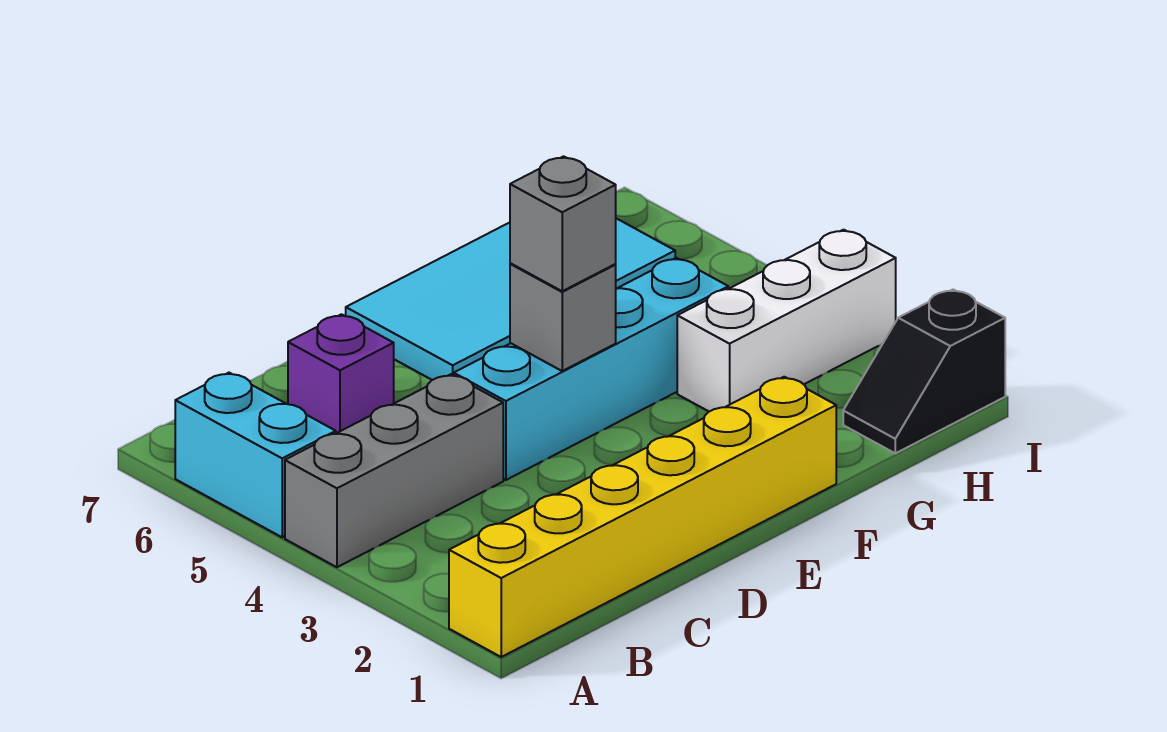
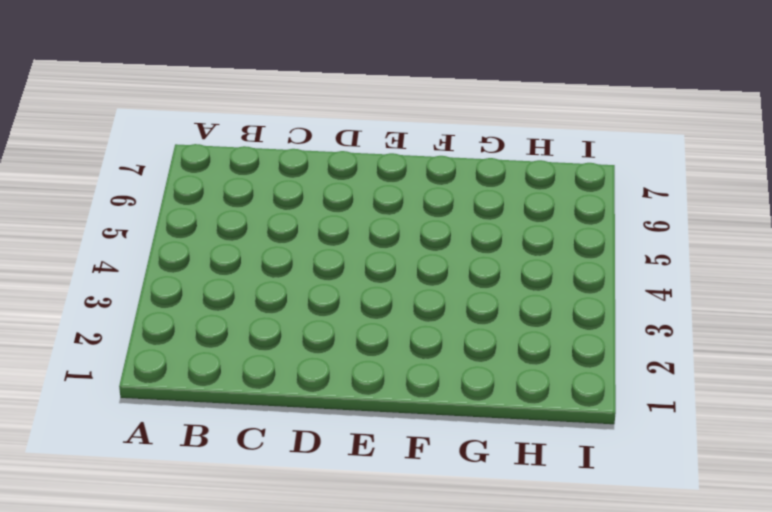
none -> yellow brick A1:F1 level 1
none -> grey brick A4:C4 level 1

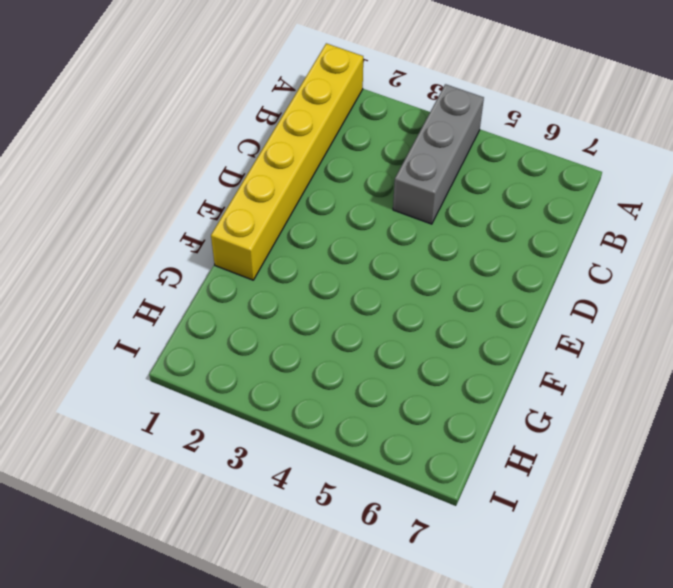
none -> cyan brick A5:A6 level 1
none -> purple brick C6 level 1

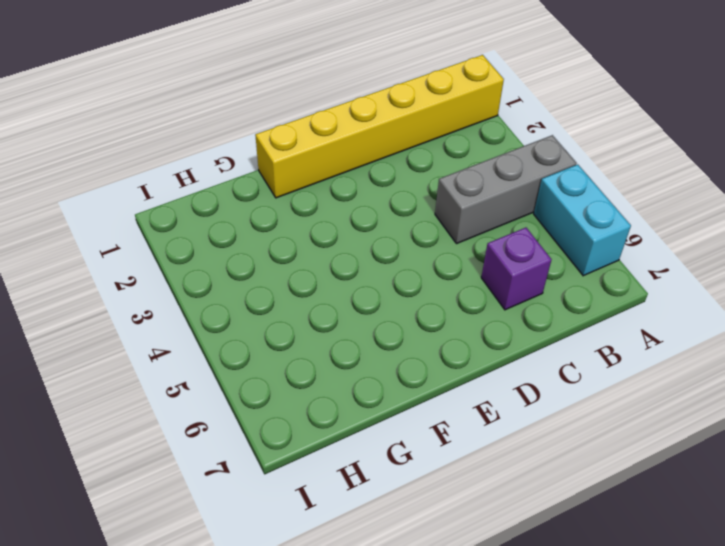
none -> cyan brick D4:G4 level 1
none -> cyan tile E6:H7 level 1

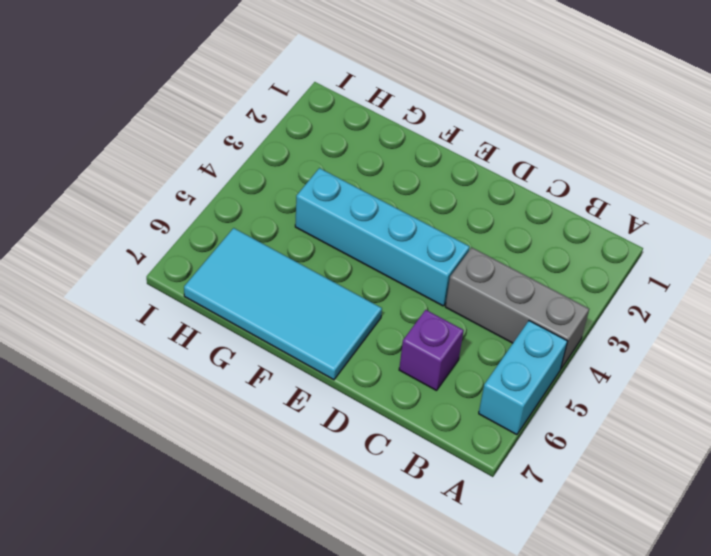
none -> yellow brick A1:F1 level 1
none -> white brick G3:I3 level 1

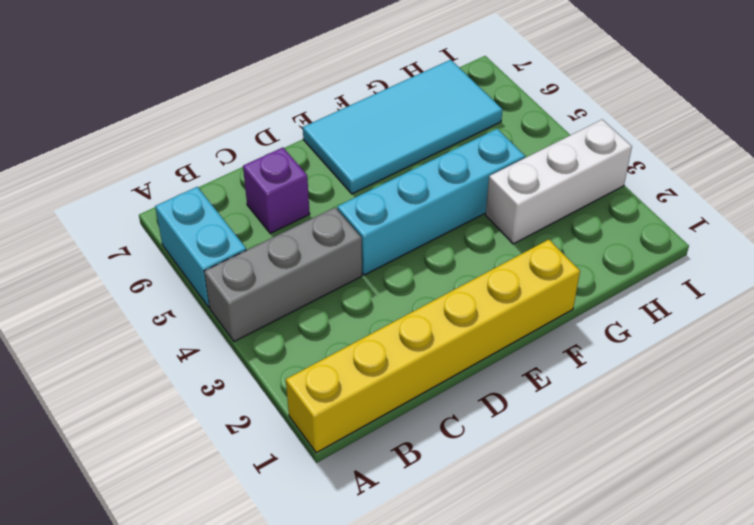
none -> black slope H1:I1 level 1 top I
none -> grey brick E4 level 2

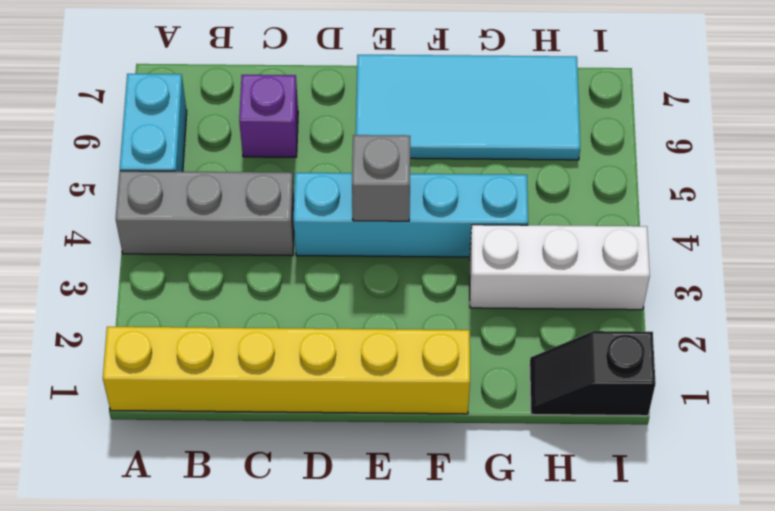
none -> grey brick E4 level 3

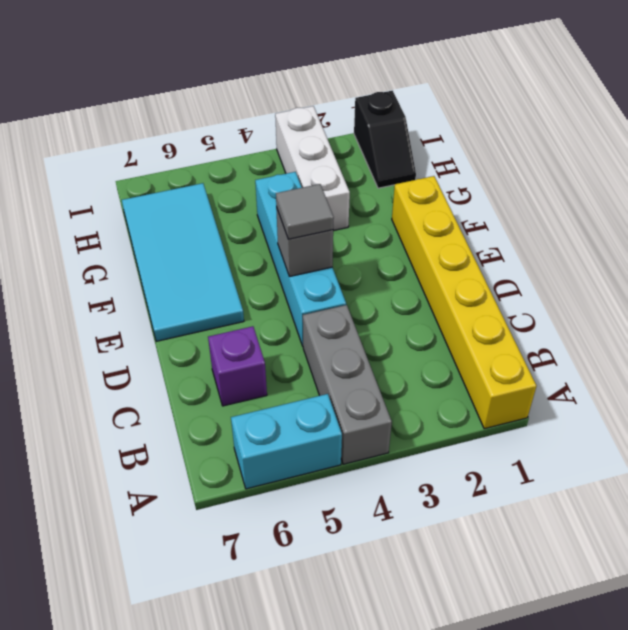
grey tile E4 level 3 -> grey brick E4 level 3

